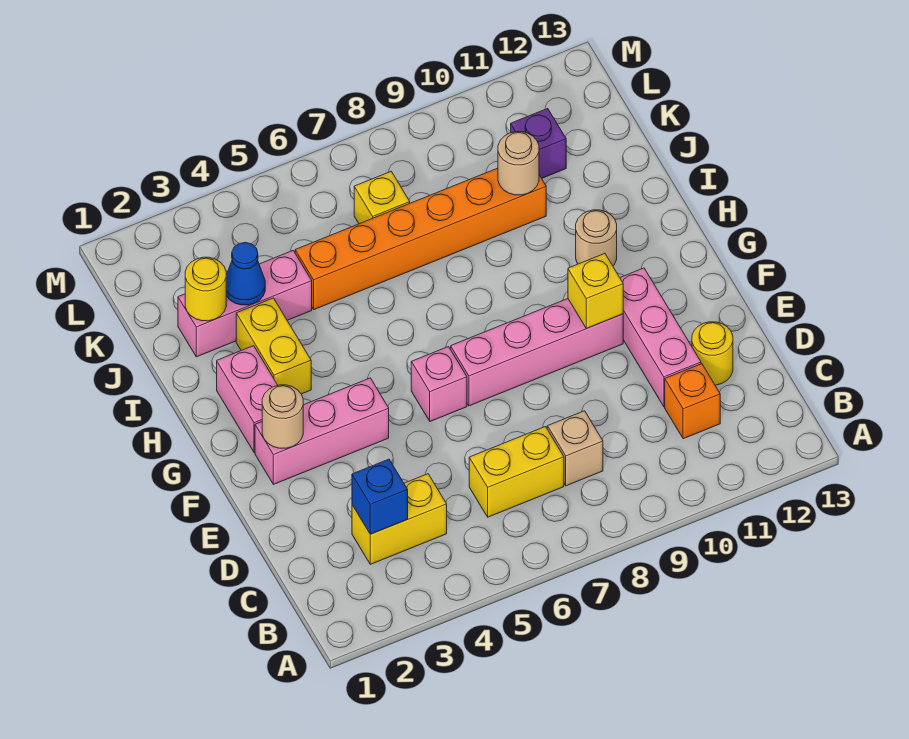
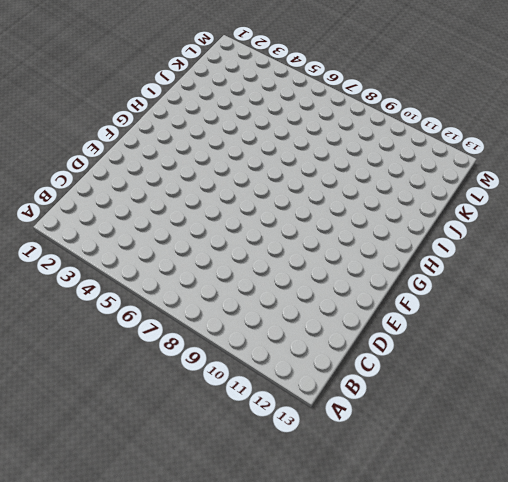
none -> yellow brick C3:C4 level 1
none -> yellow brick C6:C7 level 1
none -> tan brick C8 level 1

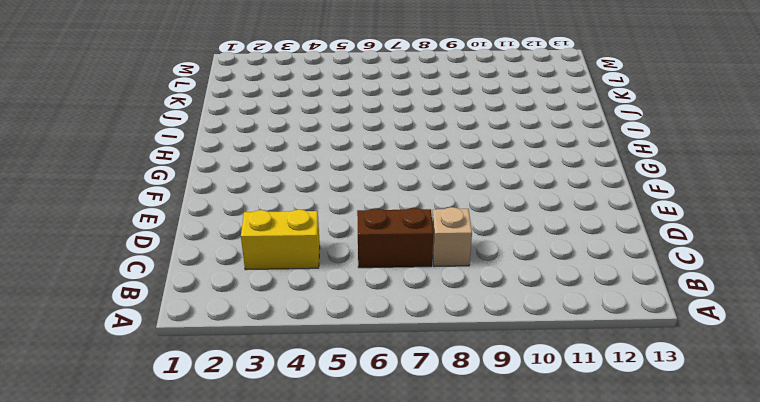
brown brick C6:C7 level 1 -> yellow brick C6:C7 level 1
none -> orange brick C11 level 1
none -> pink brick D11:F11 level 1
none -> yellow round brick D12 level 1

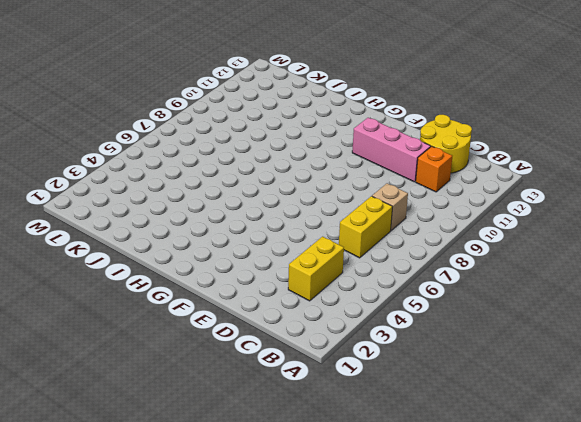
yellow round brick C12:D13 level 1 -> yellow round brick D12 level 1
none -> pink brick F2:F4 level 1
none -> pink brick F6 level 1
none -> pink brick F7:F10 level 1

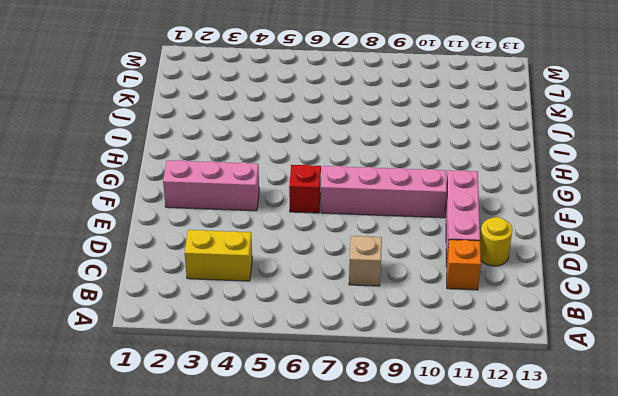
red brick F6 level 1 -> pink brick F6 level 1
none -> yellow brick C6:C7 level 1
none -> pink brick G2:H2 level 1
none -> yellow brick H3:I3 level 1

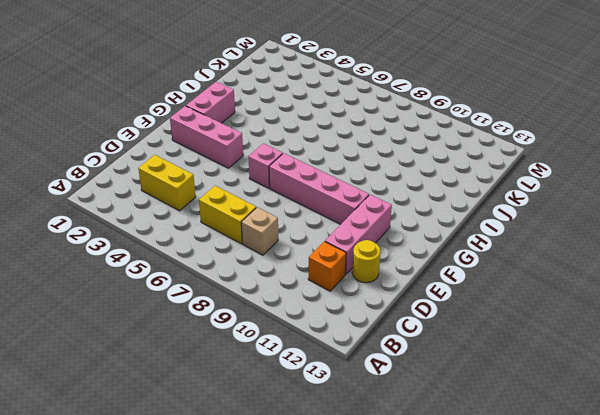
none -> yellow brick H3:I3 level 1
none -> tan round brick H11 level 1
none -> pink brick J2:J4 level 1

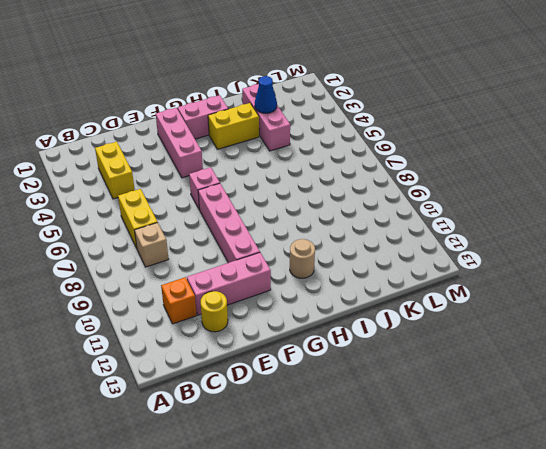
none -> orange brick J5:J10 level 1
none -> yellow brick K7 level 1
none -> purple brick K11 level 1

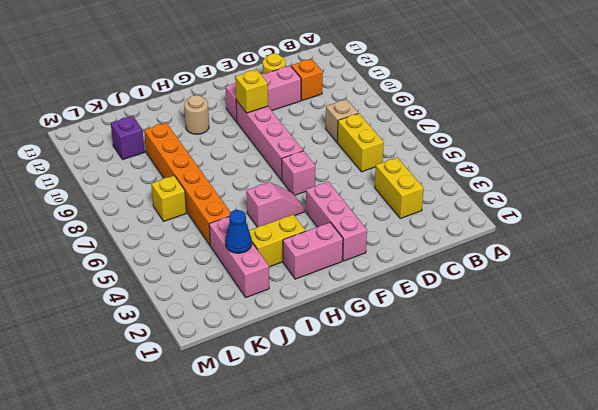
pink slope G5:H5 level 1 top H -> none
none -> blue brick C3 level 2
none -> tan round brick F2 level 2
none -> yellow round brick J2 level 2

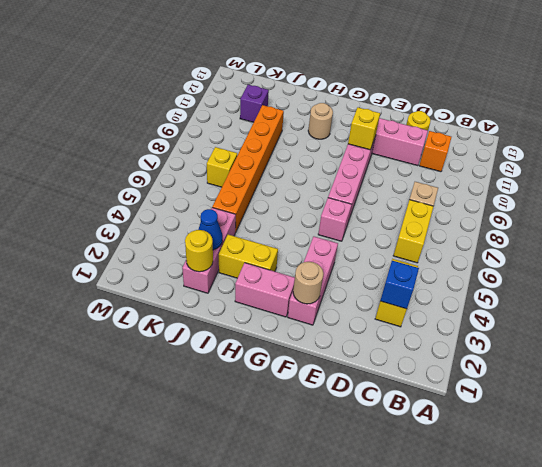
none -> tan round brick J10 level 2

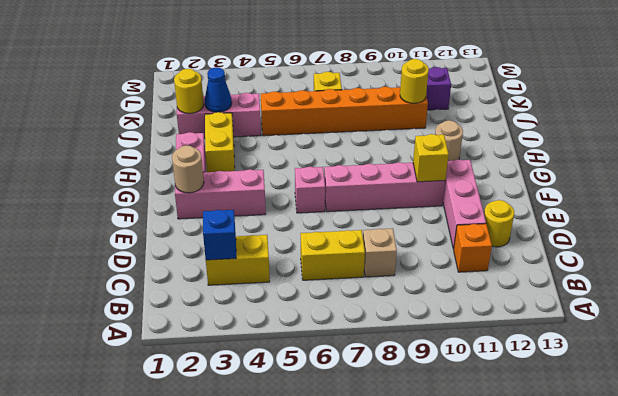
yellow round brick J10 level 2 -> tan round brick J10 level 2

